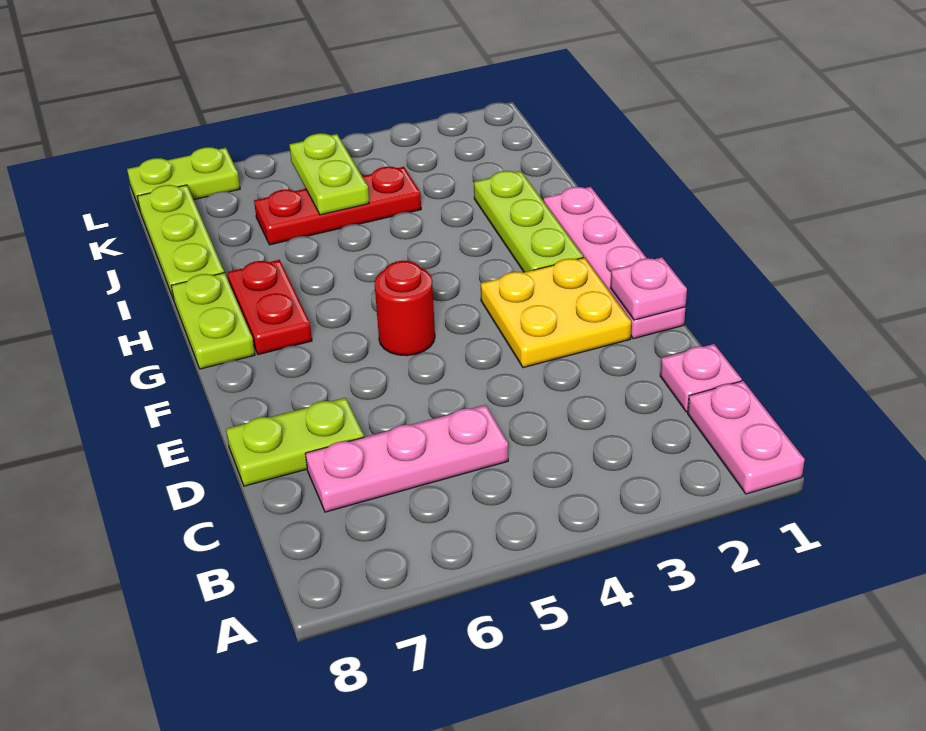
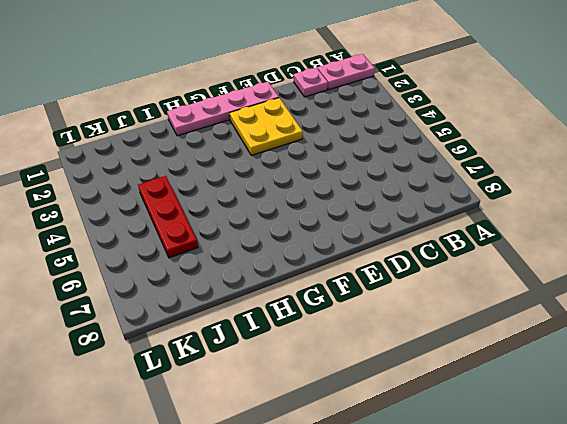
none -> pink plate C5:C7 level 1
none -> lime plate D7:D8 level 1
none -> red round brick F5 level 1

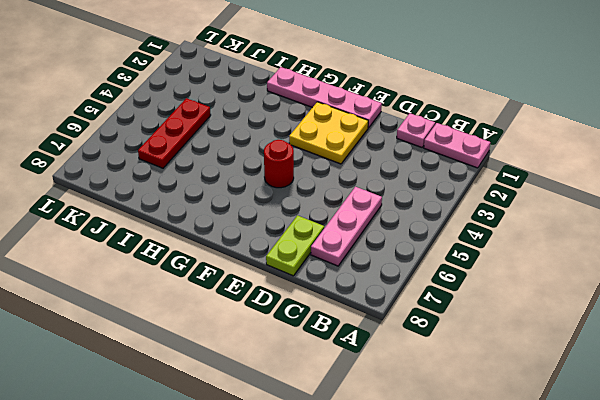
none -> lime plate G2:I2 level 1
none -> red plate G7:H7 level 1
none -> lime plate G8:H8 level 1

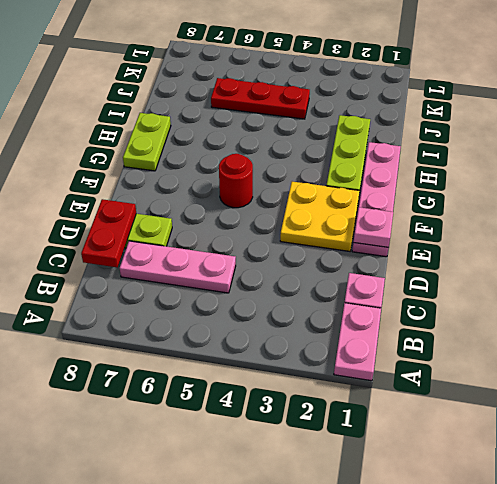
red plate C8:D8 level 2 -> red plate G7:H7 level 1
none -> lime plate I8:K8 level 1
none -> lime plate L7:L8 level 1
none -> lime plate J5:K5 level 2

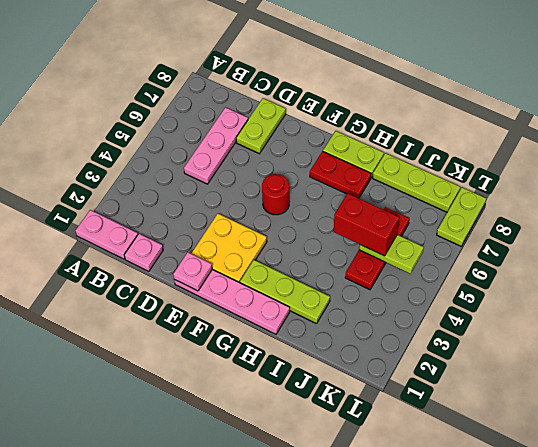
red brick I5:J5 level 3 -> none

